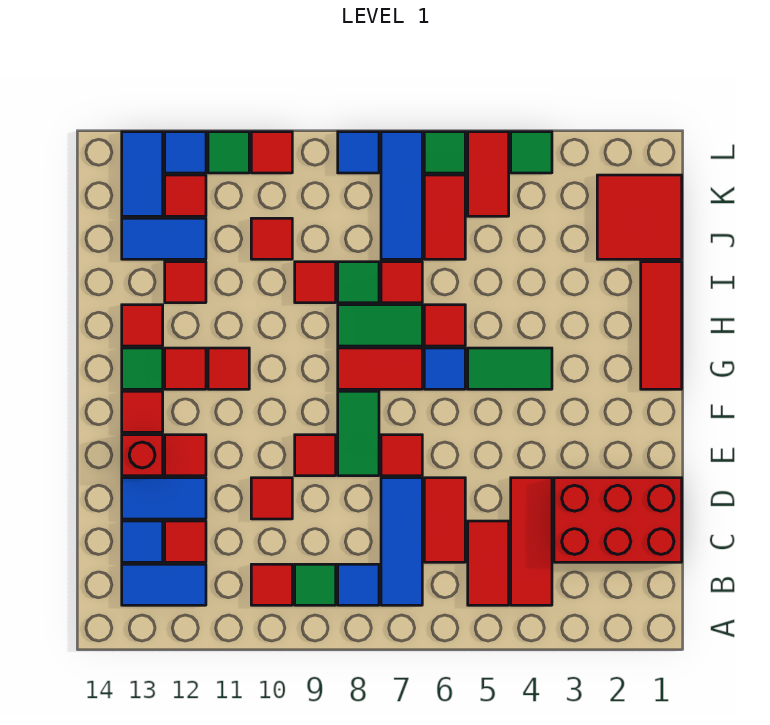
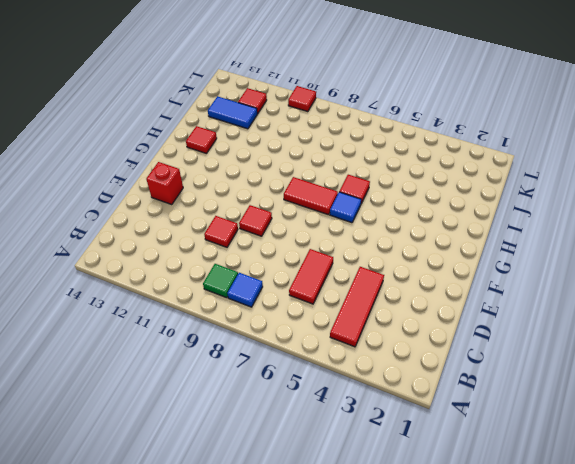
none -> red tile B5:C5 level 1
none -> blue tile B7:D7 level 1
none -> red tile B10 level 1
none -> blue tile B12:B13 level 1

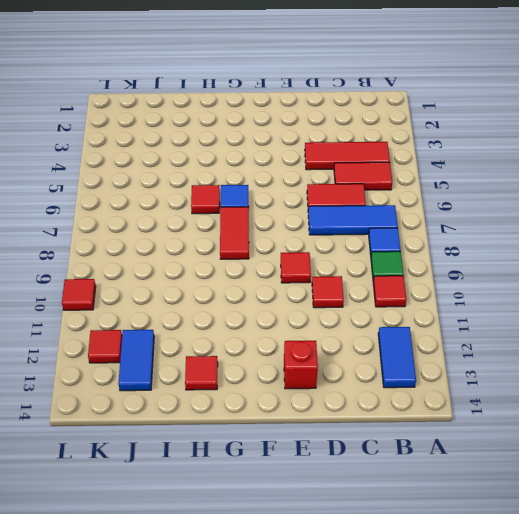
none -> red brick C1:D3 level 1
none -> red tile C12 level 1
none -> blue tile C13 level 1
none -> blue tile D12:D13 level 1

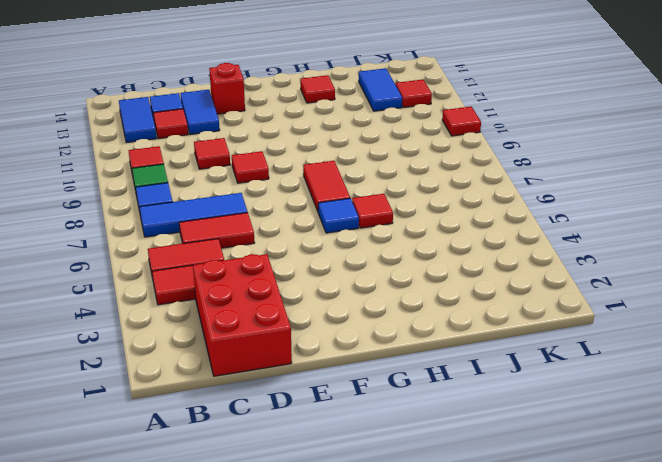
none -> red tile E7 level 1
none -> green tile E8:F8 level 1
none -> red tile E12 level 1
none -> red tile F13 level 1

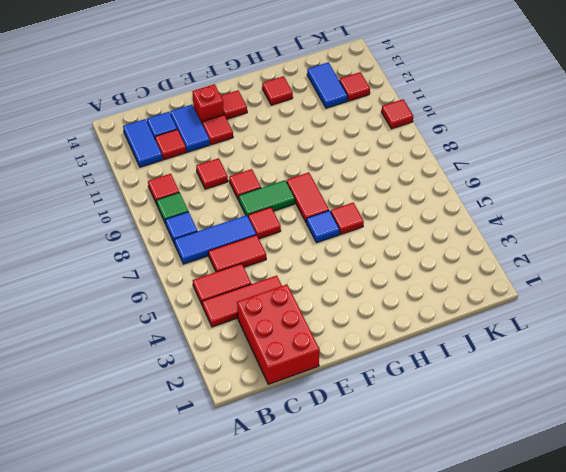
none -> red tile G1:I1 level 1
none -> green tile G4:G5 level 1
none -> red tile G11 level 1
none -> red tile G12 level 1

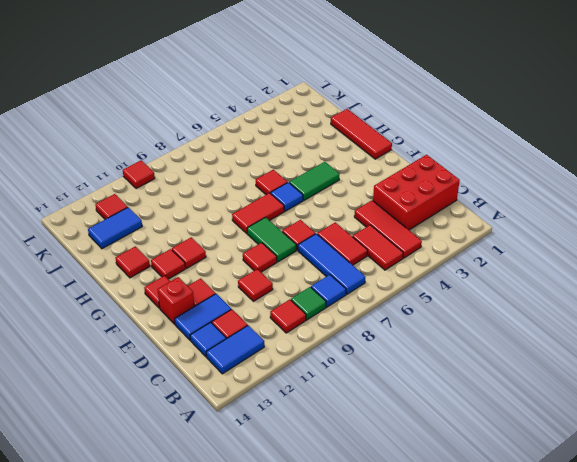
none -> green tile G13 level 1
none -> green tile H7:H8 level 1
none -> red tile I7 level 1
none -> green tile I8 level 1

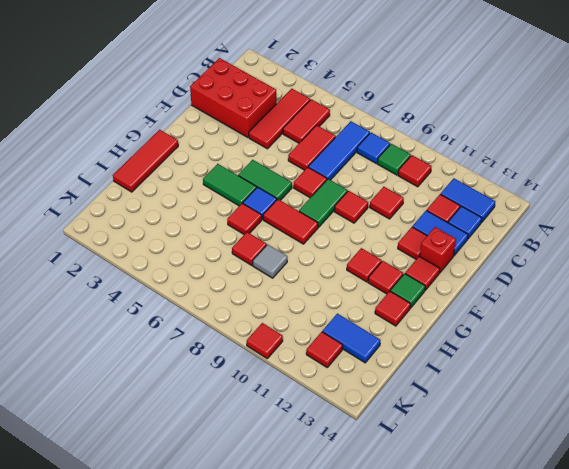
green tile F5:F6 level 1 -> green tile H7:H8 level 1
grey tile I8 level 1 -> green tile I8 level 1
none -> red tile I9 level 1
none -> red tile I12 level 1
none -> red tile J1:K2 level 1
none -> red tile J6:K6 level 1

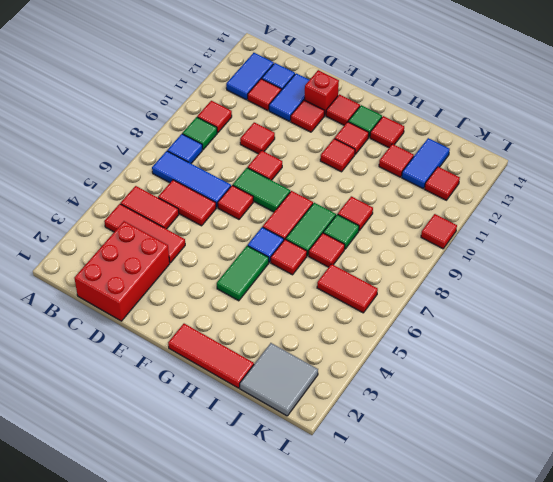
grey tile J1:K2 level 1 -> red tile J1:K2 level 1
none -> blue tile J7:L7 level 1
none -> red tile J10 level 1
none -> red tile K5:L5 level 1
none -> blue tile K13:L13 level 1

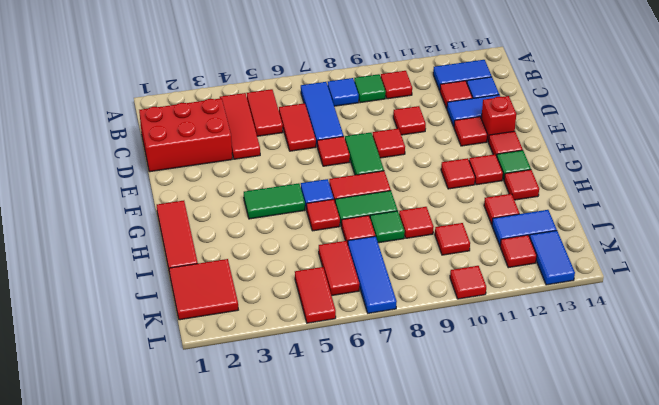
none -> green tile L4 level 1
none -> green tile L6 level 1
none -> blue tile L8 level 1
none -> green tile L11 level 1

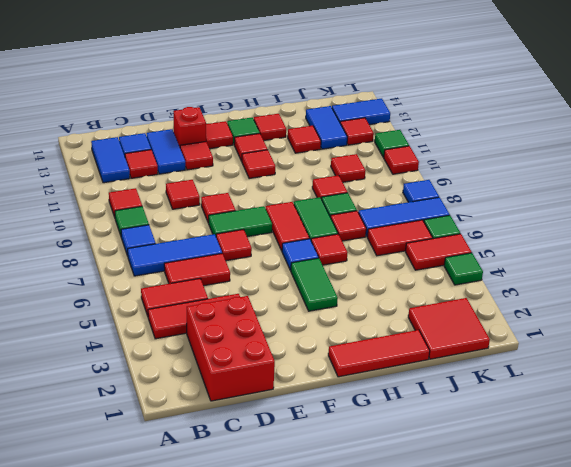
none -> blue tile L12 level 1

